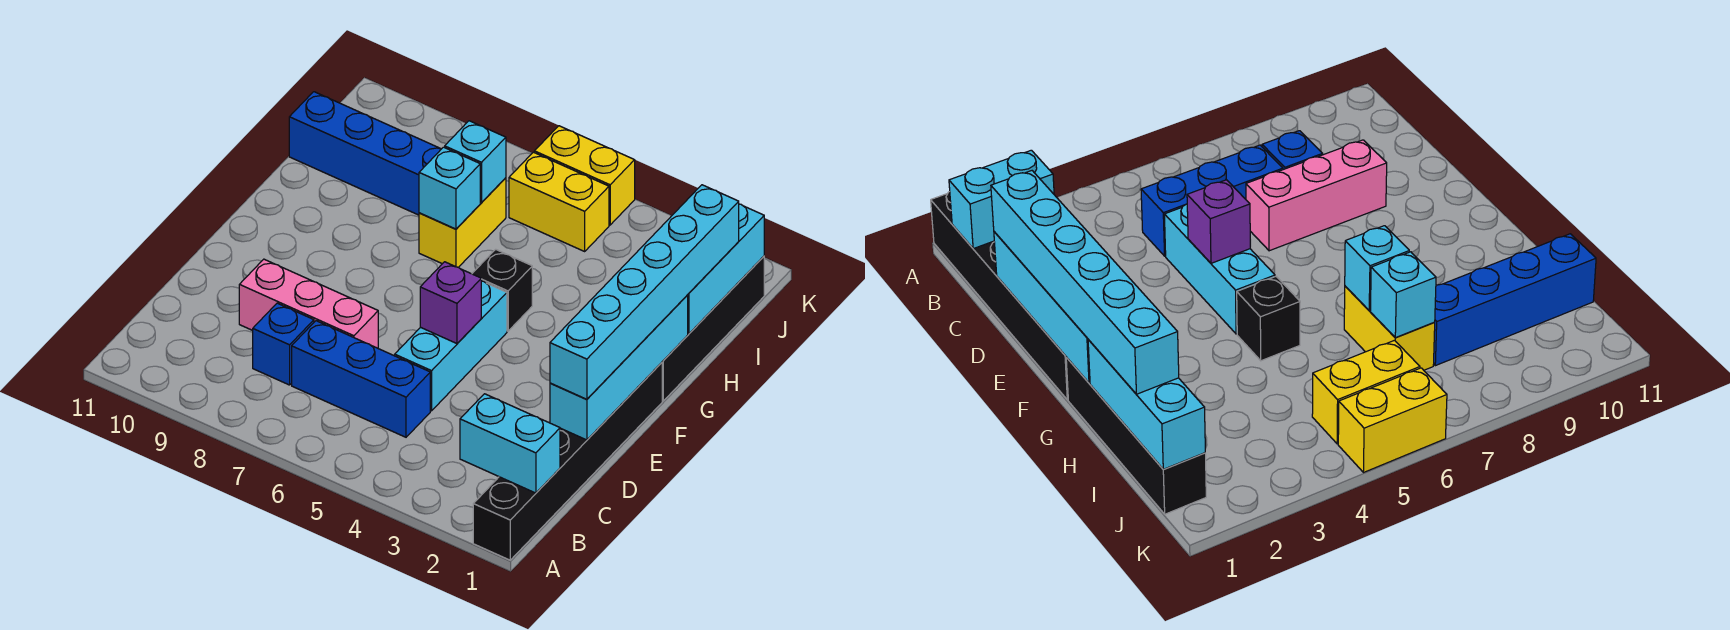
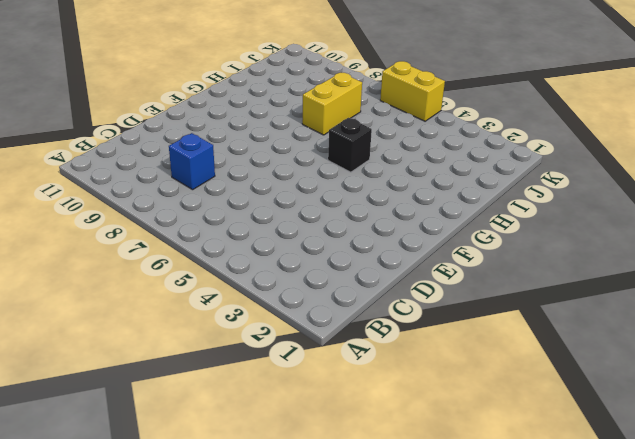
none -> black brick A1:F1 level 1
none -> blue brick C5:C7 level 1
none -> cyan brick D5:F5 level 1

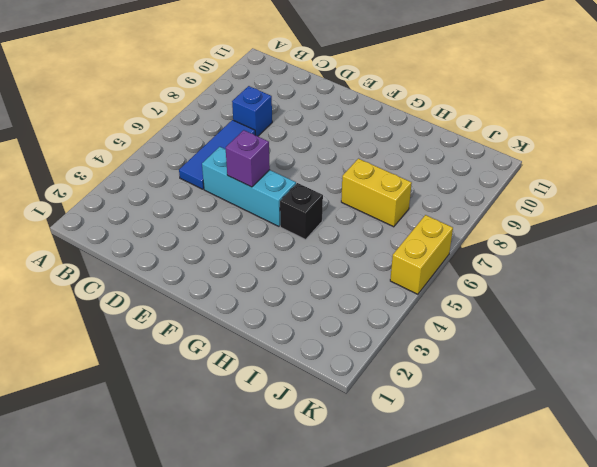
blue tile C5:C7 level 1 -> blue brick C5:C7 level 1
none -> black brick A1:F1 level 1
none -> pink brick D7:D9 level 1
none -> black brick G1:J1 level 1

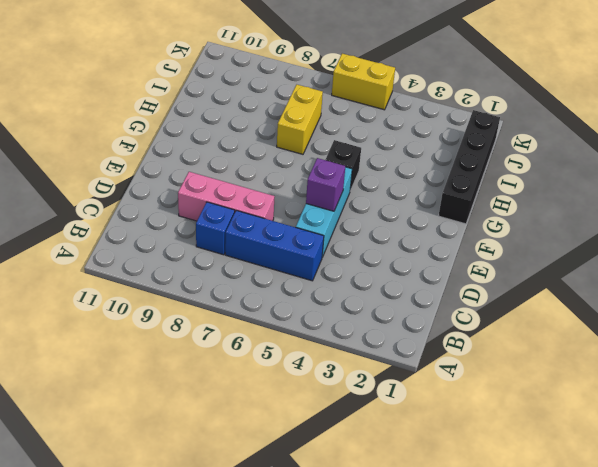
none -> black brick A1:F1 level 1
none -> blue brick I8:I11 level 1
none -> yellow brick J5:J6 level 1

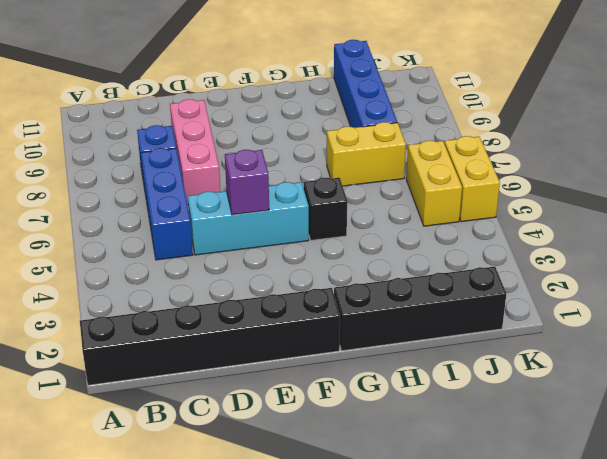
none -> cyan brick B1:B2 level 2
none -> cyan brick D1:G1 level 2
none -> cyan brick H1:J1 level 2

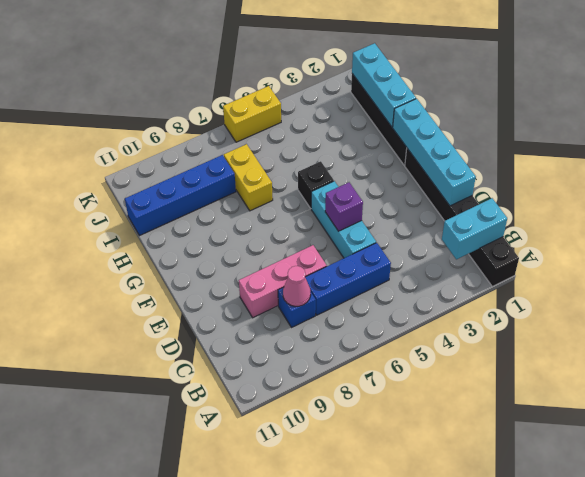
pink cone C8 level 2 -> none
none -> yellow brick J5:J6 level 1
none -> cyan brick H7 level 2
none -> cyan brick I7 level 2

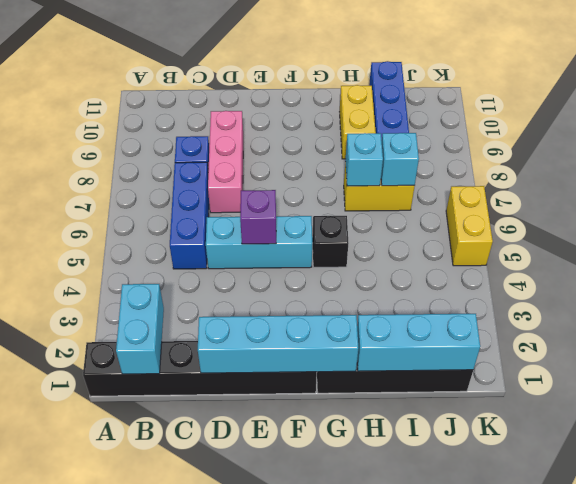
yellow brick H9:H10 level 1 -> yellow brick J5:J6 level 1
none -> cyan brick D1:I1 level 3

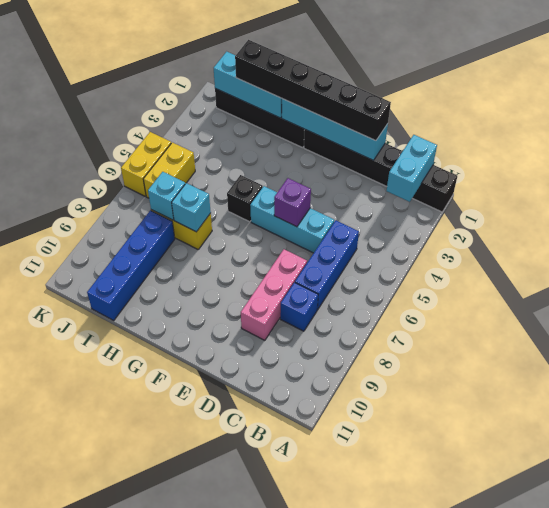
black brick D1:I1 level 3 -> cyan brick D1:I1 level 3

